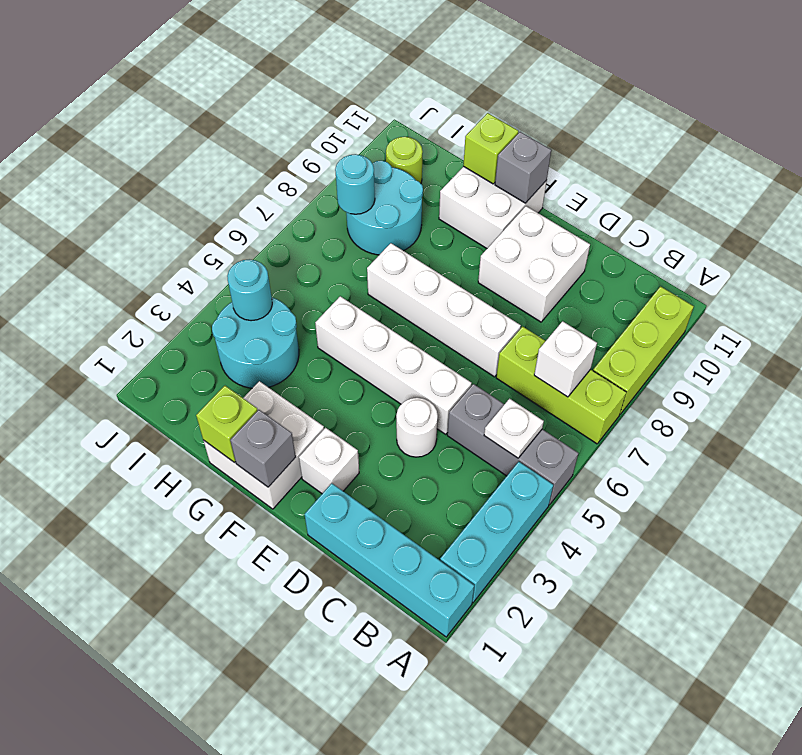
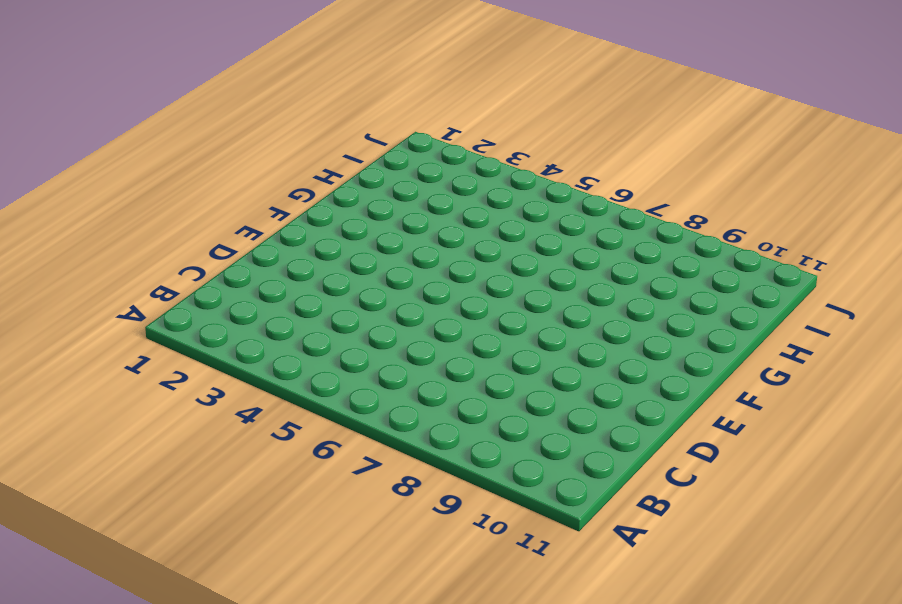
none -> cyan brick A1:D1 level 1
none -> cyan brick A2:A4 level 1
none -> grey brick A5:C5 level 1

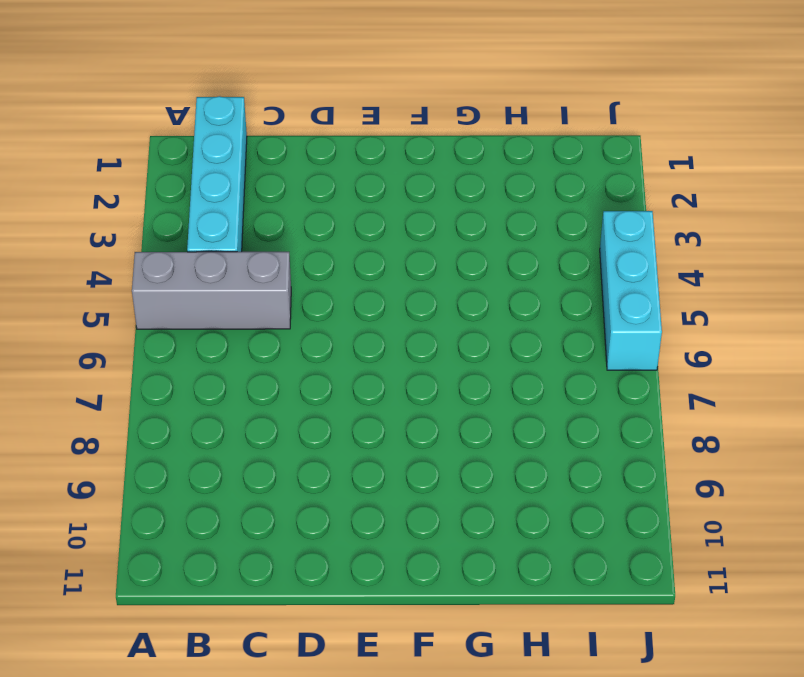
cyan brick B1:B4 level 1 -> cyan brick A1:D1 level 1
cyan brick J4:J6 level 1 -> cyan brick A2:A4 level 1
none -> lime brick A7:C7 level 1
none -> lime brick A8:A10 level 1
none -> white round brick D4 level 1

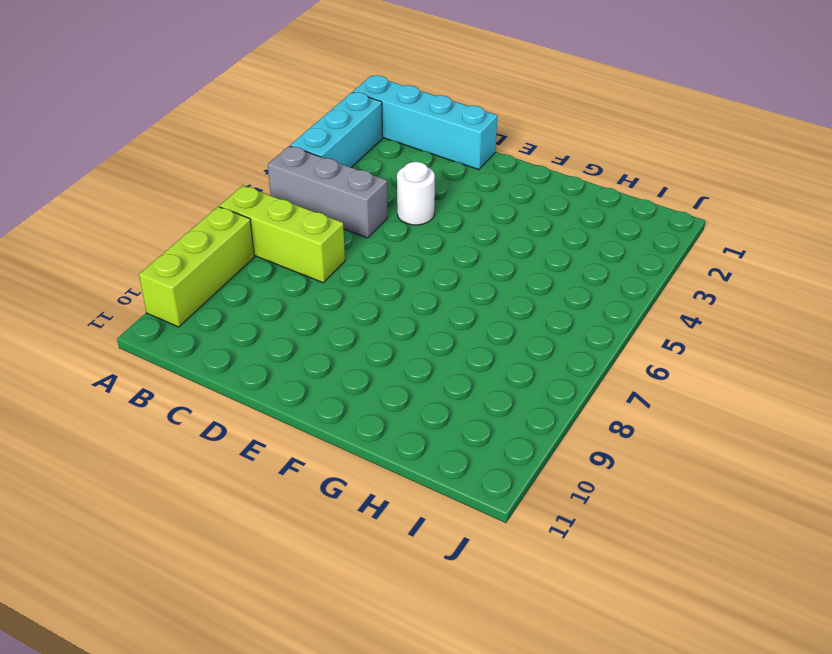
none -> white brick D5:G5 level 1
none -> white brick D7:G7 level 1
none -> white brick D9:E10 level 1

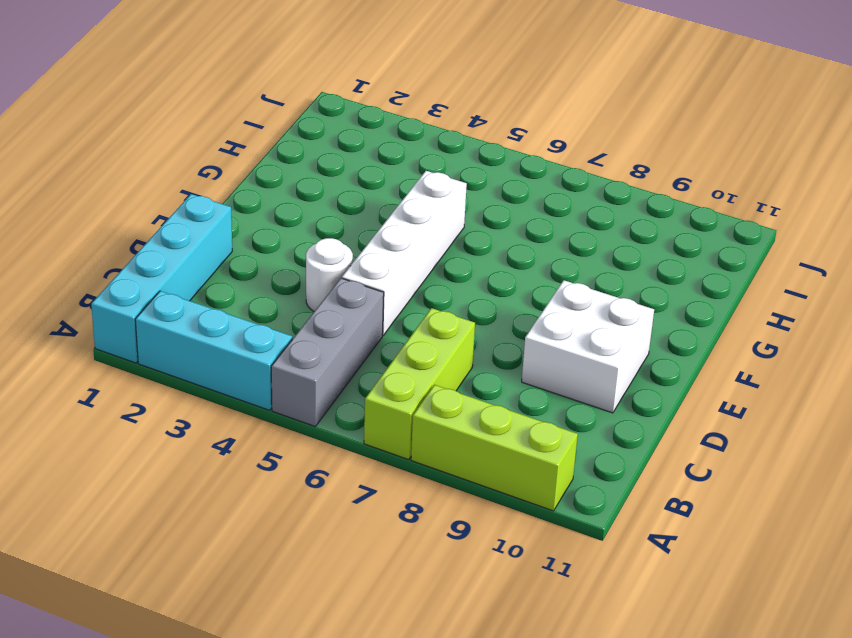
none -> white brick D7:G7 level 1
none -> white brick E2 level 1
none -> white brick F1:G2 level 1

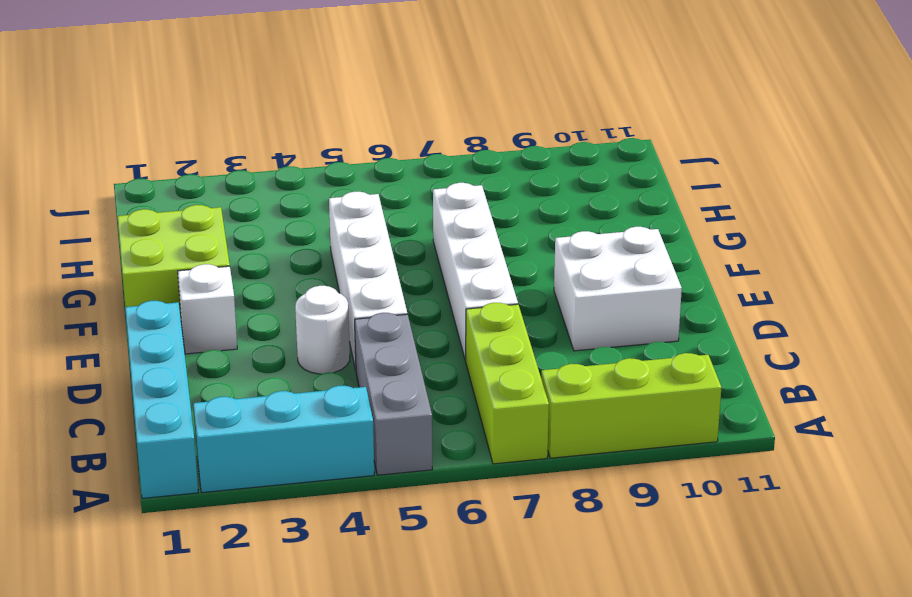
lime brick F1:G2 level 1 -> white brick F1:G2 level 1
none -> white brick F10:G11 level 1
none -> cyan round brick H3:I4 level 1
none -> cyan round brick H8:I9 level 1

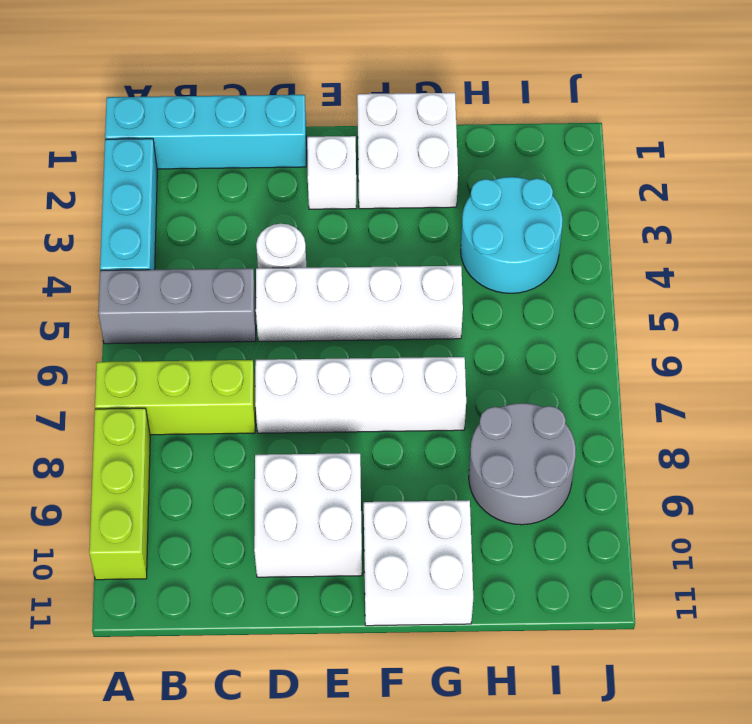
grey round brick H8:I9 level 1 -> cyan round brick H8:I9 level 1
none -> lime round brick I10 level 1
none -> white plate B5 level 2
none -> white brick B7 level 2

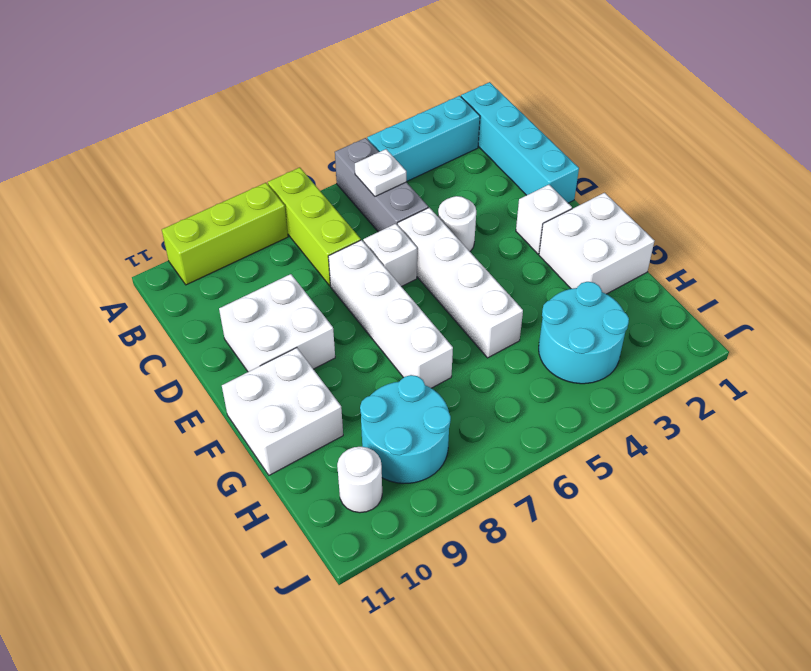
white brick D6 level 1 -> white brick B7 level 2
white round brick I10 level 1 -> lime round brick I10 level 1
none -> grey brick F1 level 2
none -> grey brick F11 level 2
none -> lime brick G1 level 2

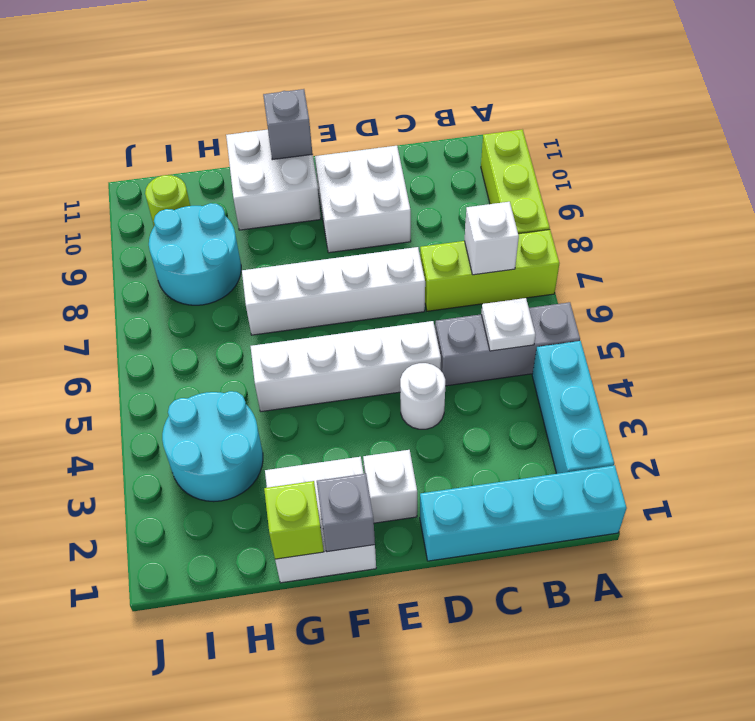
none -> lime brick G11 level 2
none -> cyan round brick I4 level 2
none -> cyan round brick I8 level 2

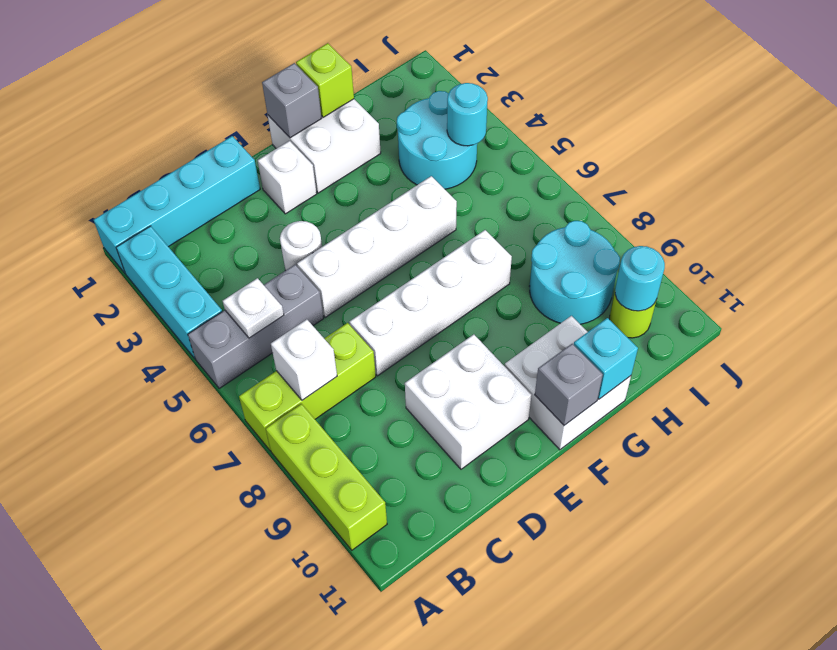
cyan brick G11 level 2 -> lime brick G11 level 2
cyan round brick I10 level 2 -> cyan round brick I8 level 2

